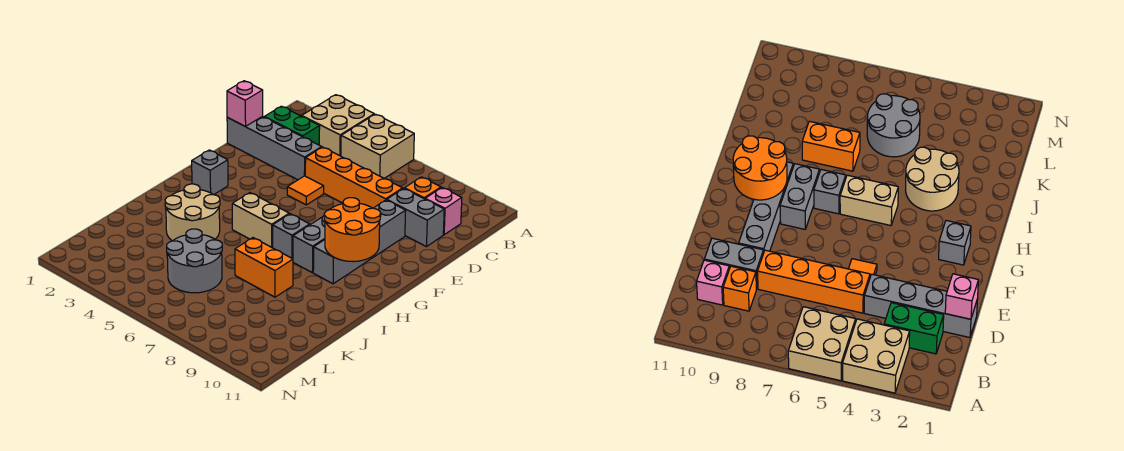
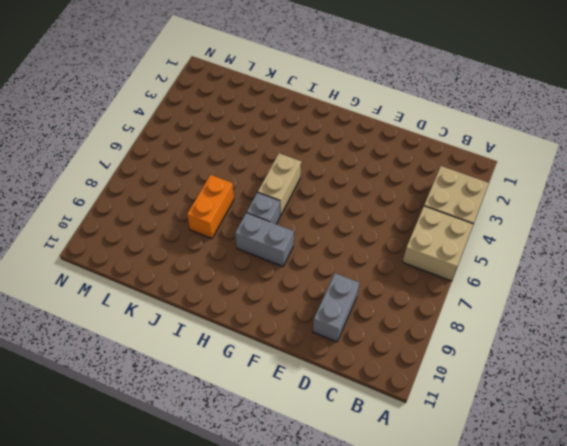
none -> green brick C2:C3 level 1
none -> orange brick C9 level 1
none -> pink brick C10 level 1

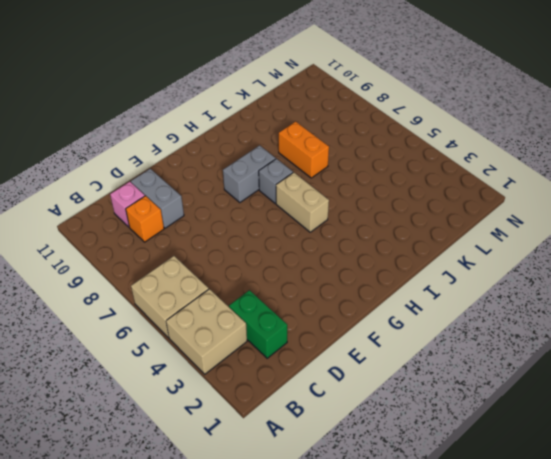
none -> grey brick D1:D4 level 1
none -> orange brick D5:D8 level 1
none -> orange tile E5 level 1

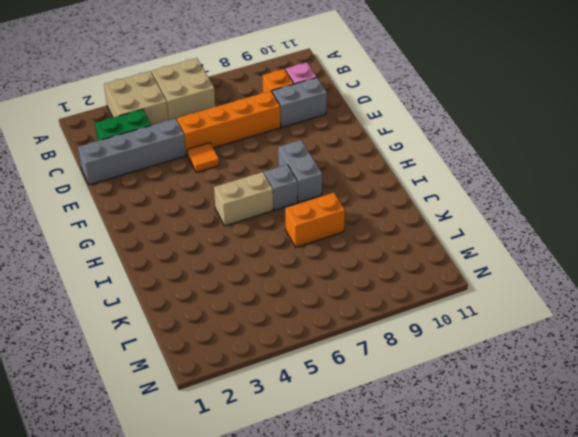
none -> grey brick E9:H9 level 1
none -> grey brick G2 level 1
none -> tan round brick I3:J4 level 1

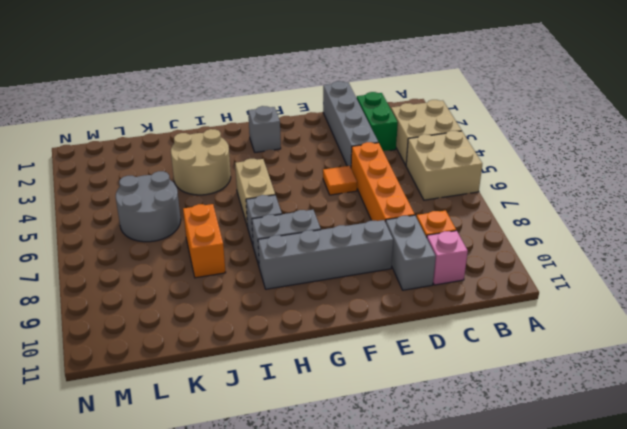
none -> pink brick D1 level 2
none -> orange round brick G9:H10 level 2

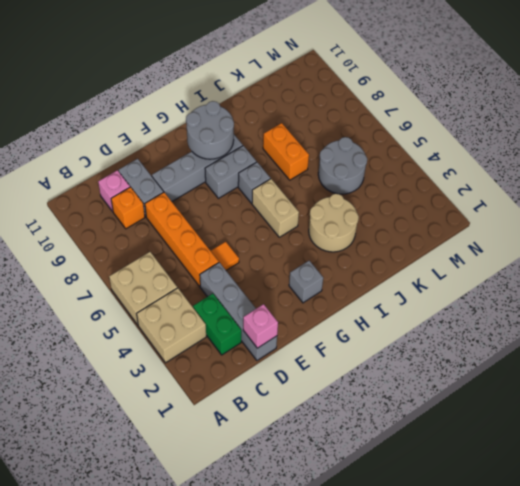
grey round brick G9:H10 level 2 -> orange round brick G9:H10 level 2

